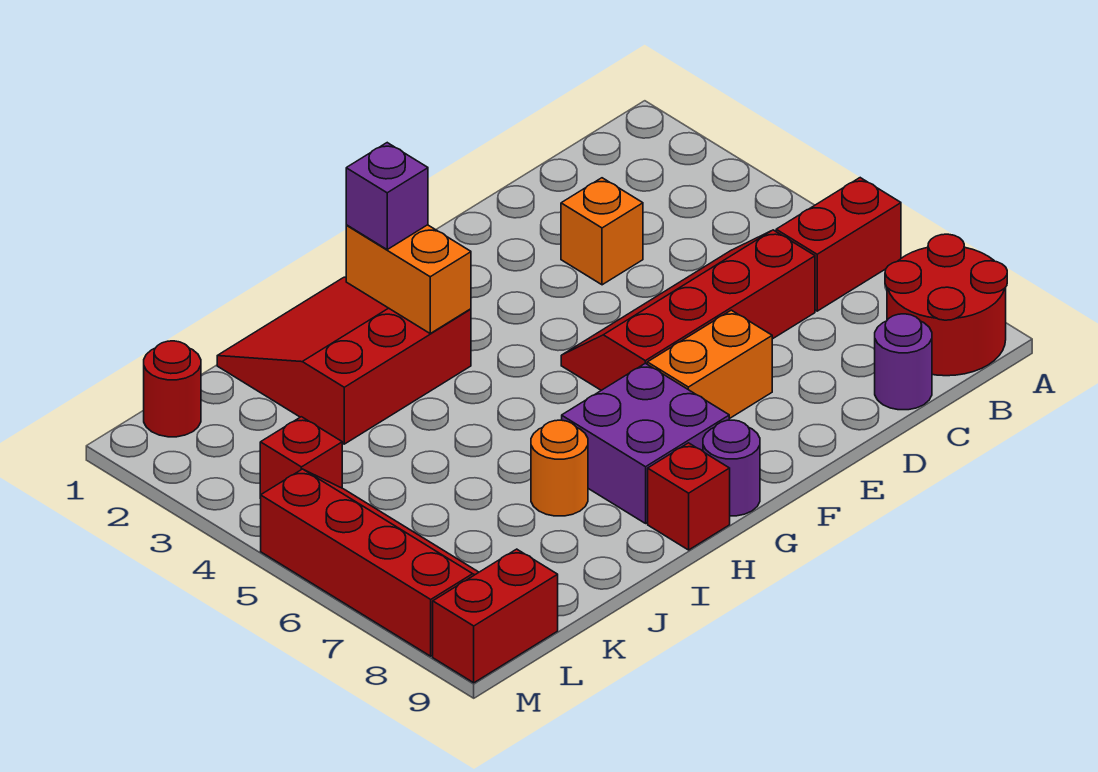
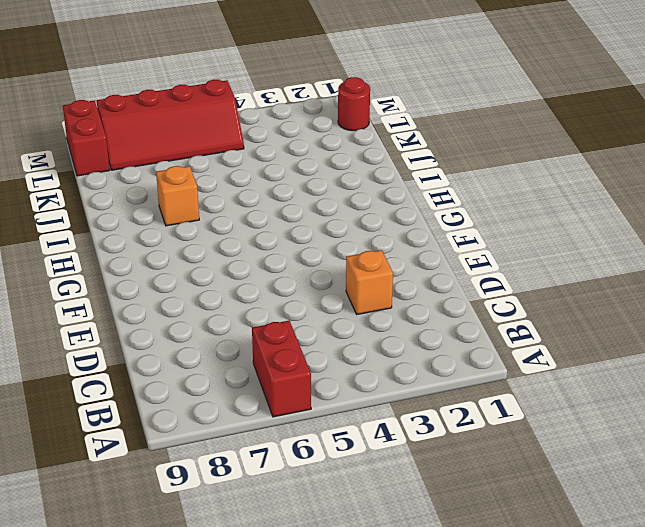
orange brick I7 level 1 -> orange round brick I7 level 1
none -> red round brick A8:B9 level 1
none -> red slope C5:F6 level 1 top 6
none -> purple round brick C9 level 1

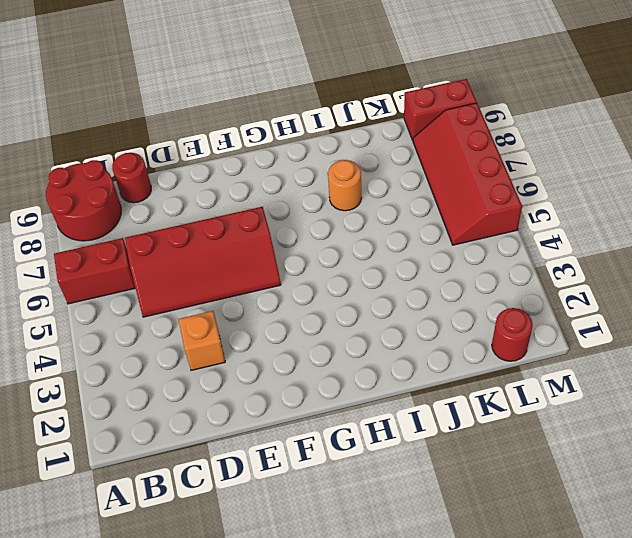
red round brick C9 level 1 -> purple round brick C9 level 1
none -> orange brick E7:F7 level 1
none -> purple brick G7:H8 level 1
none -> purple round brick G9 level 1

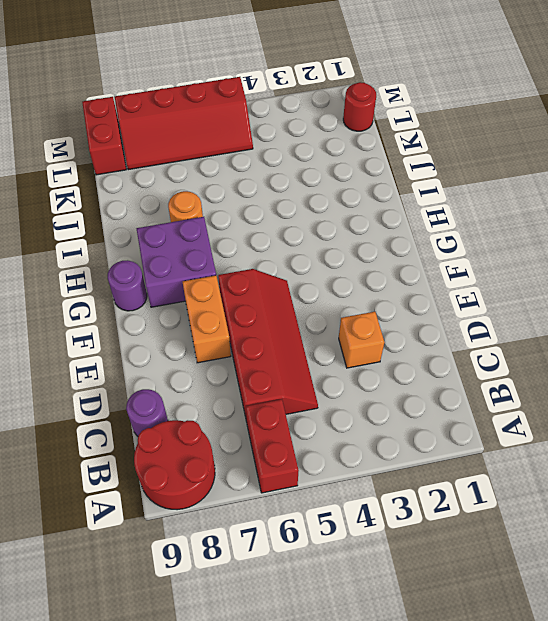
none -> red slope H1:J3 level 1 top 3
none -> red brick H9 level 1
none -> red brick L4 level 1

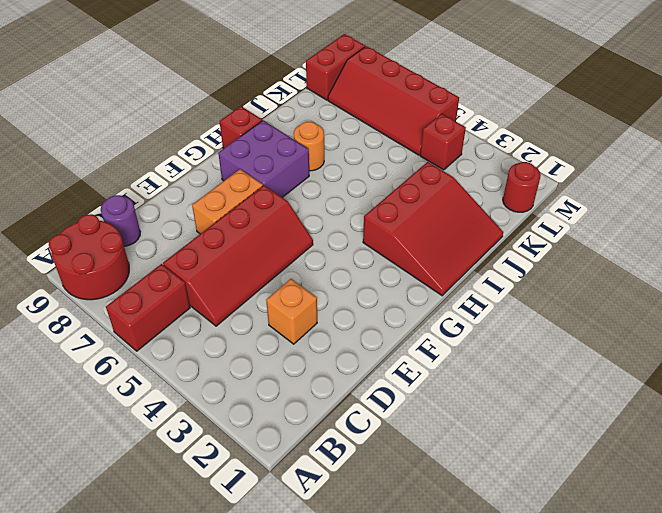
none -> purple round brick G9 level 1
none -> orange brick H2:H3 level 2
none -> purple brick H2 level 3

